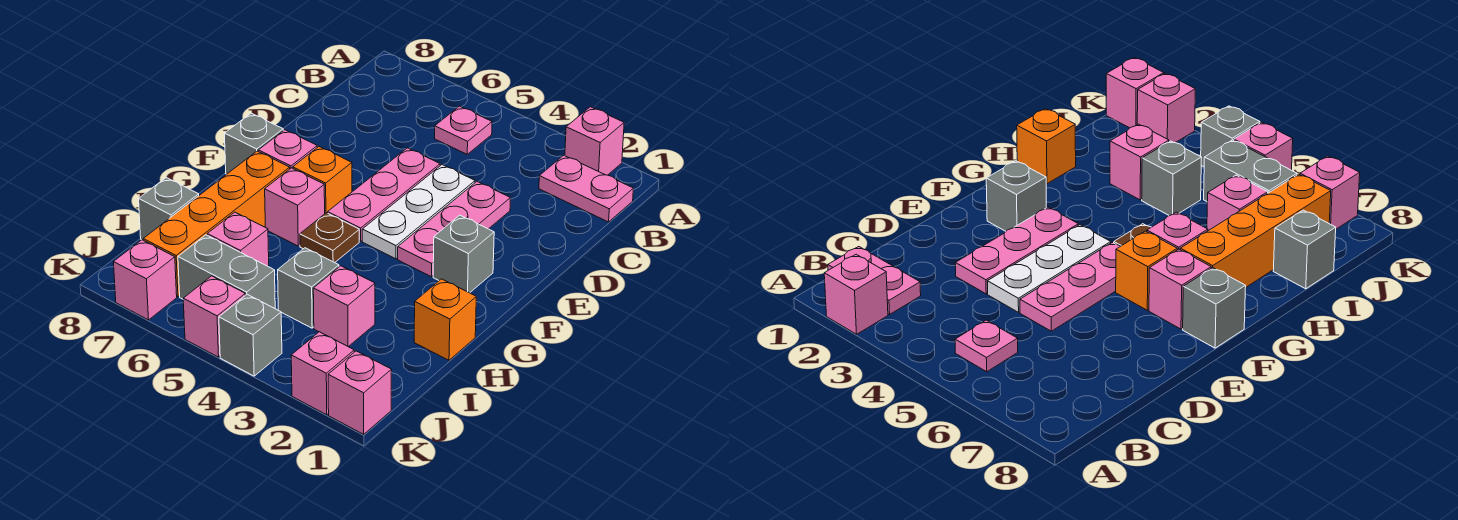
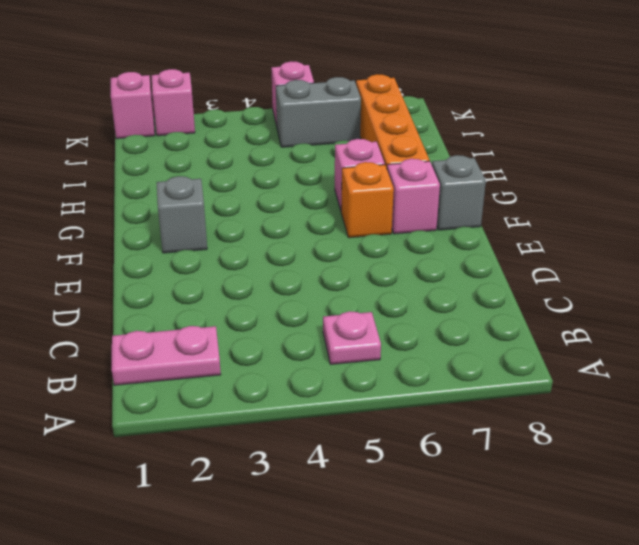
none -> pink brick A2 level 1
none -> pink plate D3:F3 level 1
none -> white plate D4:F4 level 1

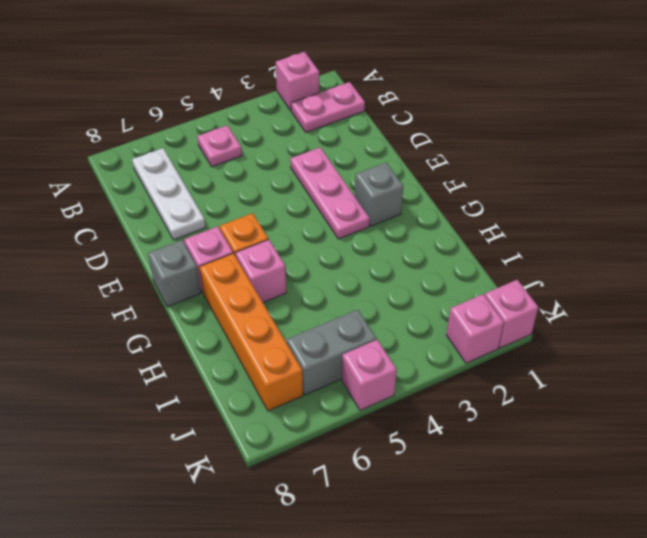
white plate B7:D7 level 1 -> white plate D4:F4 level 1
none -> pink plate D5:F5 level 1
none -> brown plate G5 level 1
none -> orange brick H1 level 1

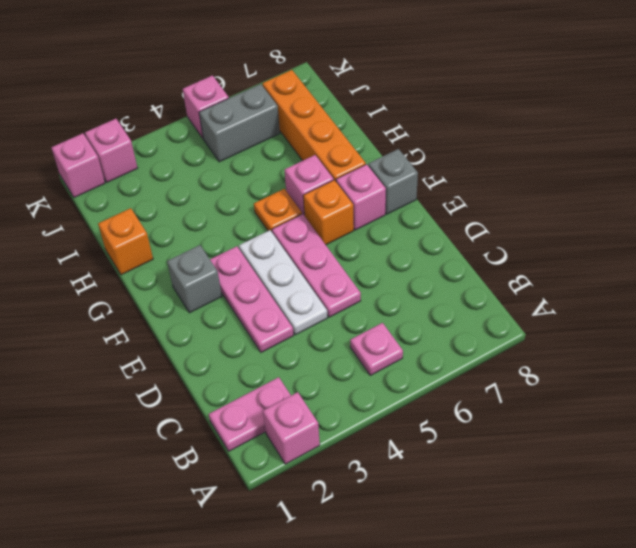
orange plate G5 level 1 -> brown plate G5 level 1
none -> pink brick I3 level 1
none -> grey brick I4 level 1
none -> pink brick I6 level 1

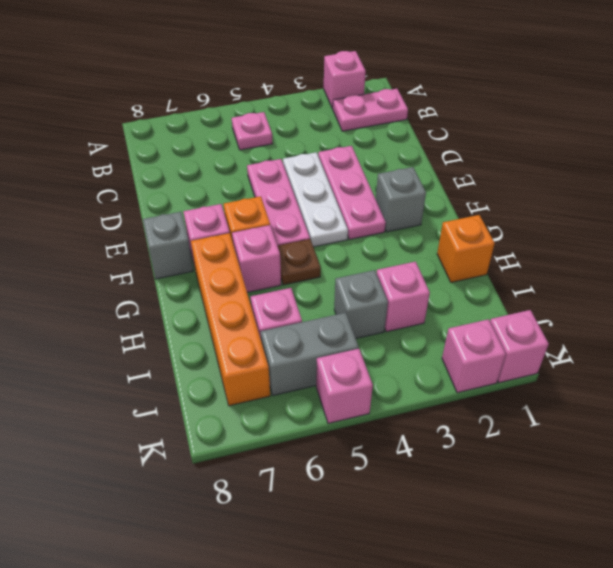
none -> grey brick I8 level 1
none -> grey brick K4 level 1
none -> pink brick K7 level 1

